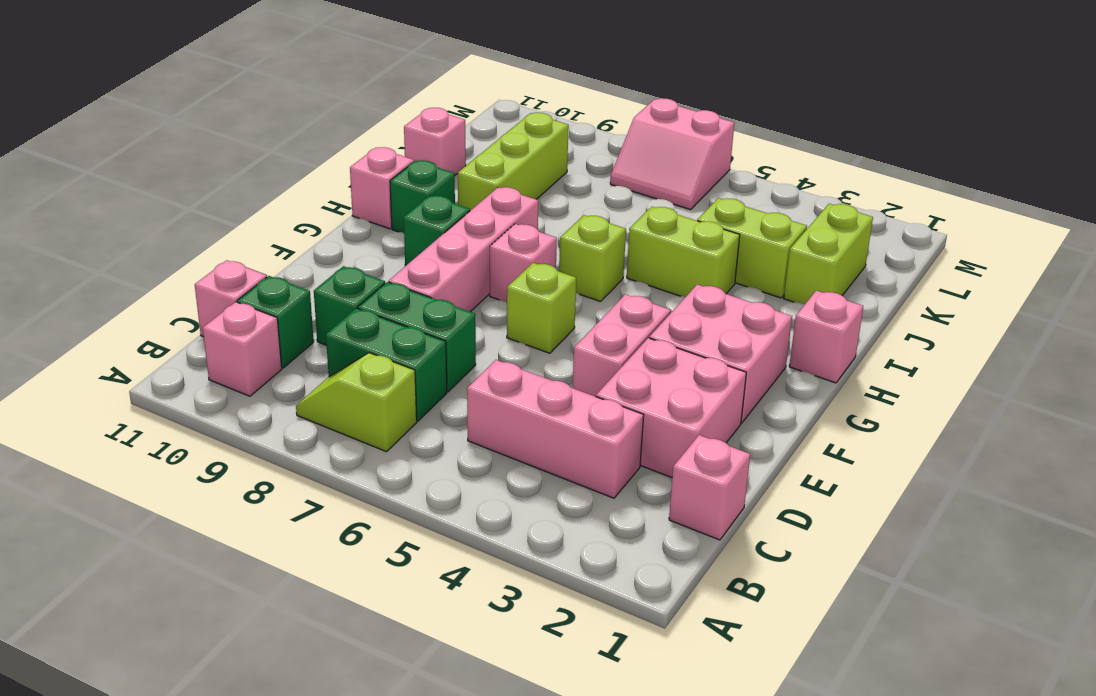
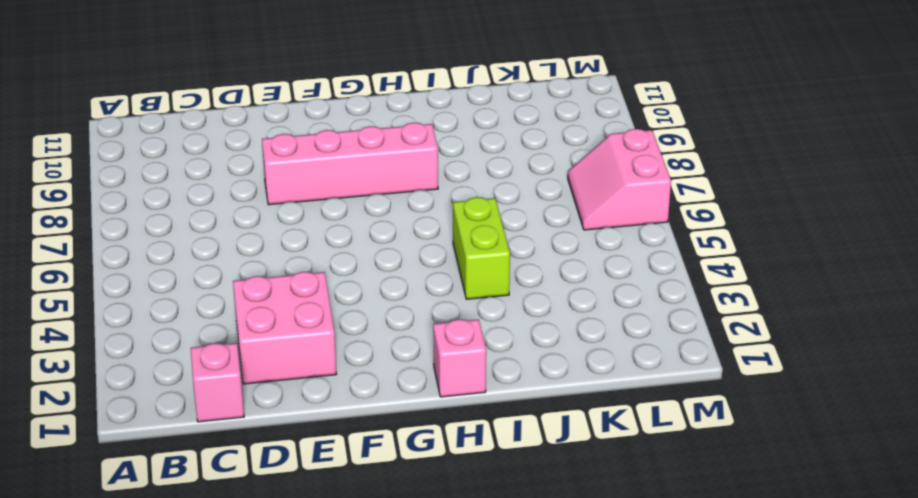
none -> lime slope B7:B8 level 1 top 7
none -> pink brick B10 level 1
none -> pink brick C3:C5 level 1

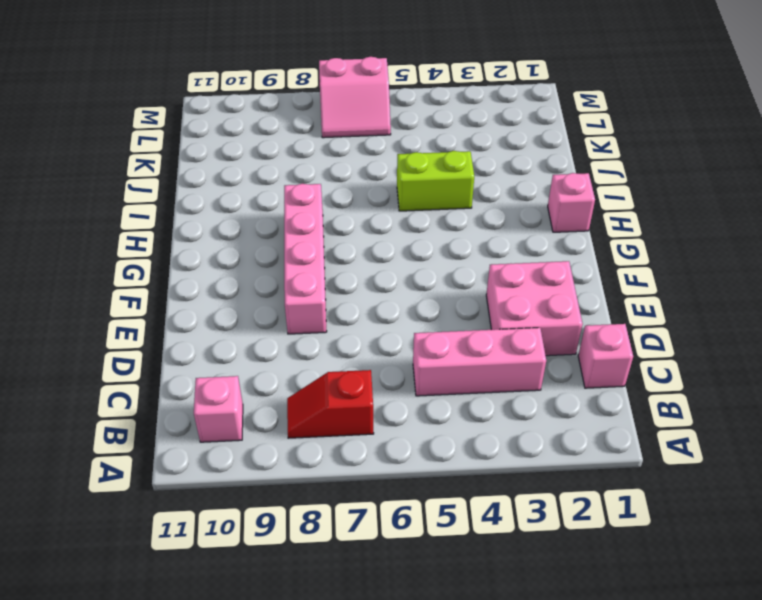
red slope B7:B8 level 1 top 7 -> lime slope B7:B8 level 1 top 7
none -> green brick C7:C8 level 1
none -> green brick C10 level 1
none -> pink brick C11 level 1

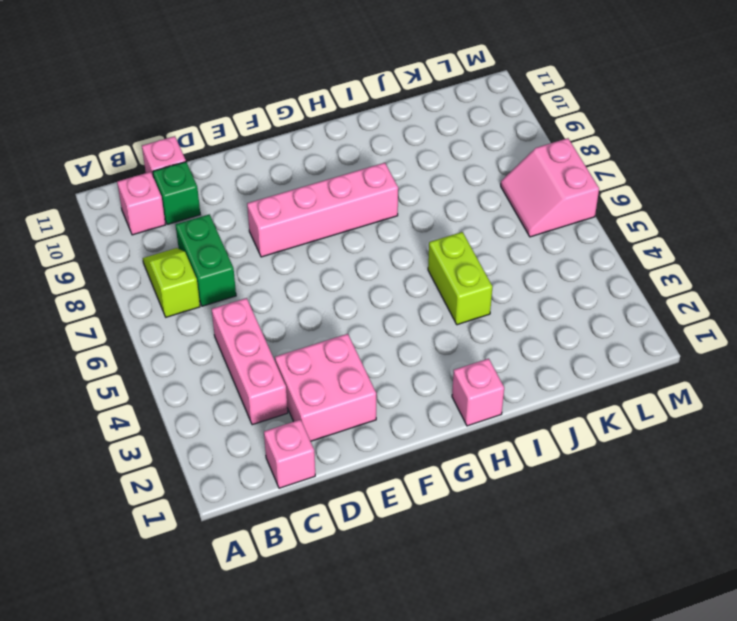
none -> green brick D7:D8 level 1
none -> green brick D9 level 1
none -> pink brick E4:F4 level 1

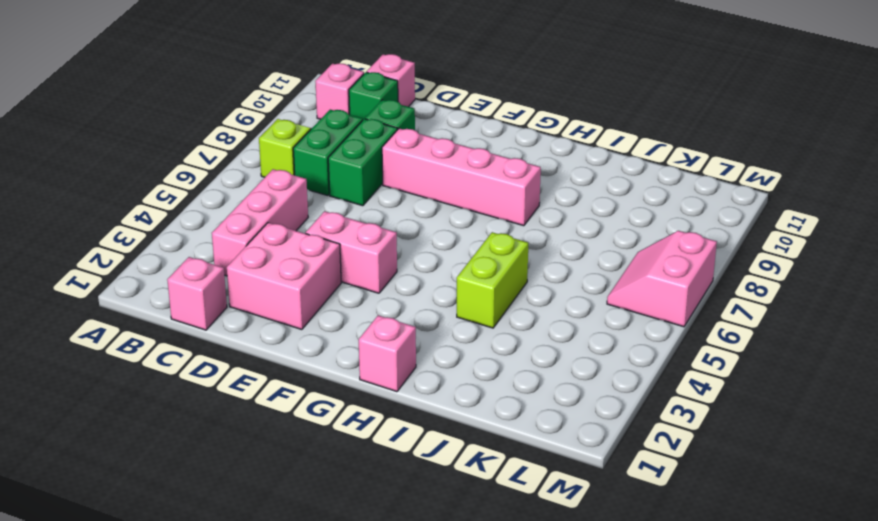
none -> pink brick F2:G3 level 1
none -> lime brick F6 level 1
none -> pink brick G7 level 1

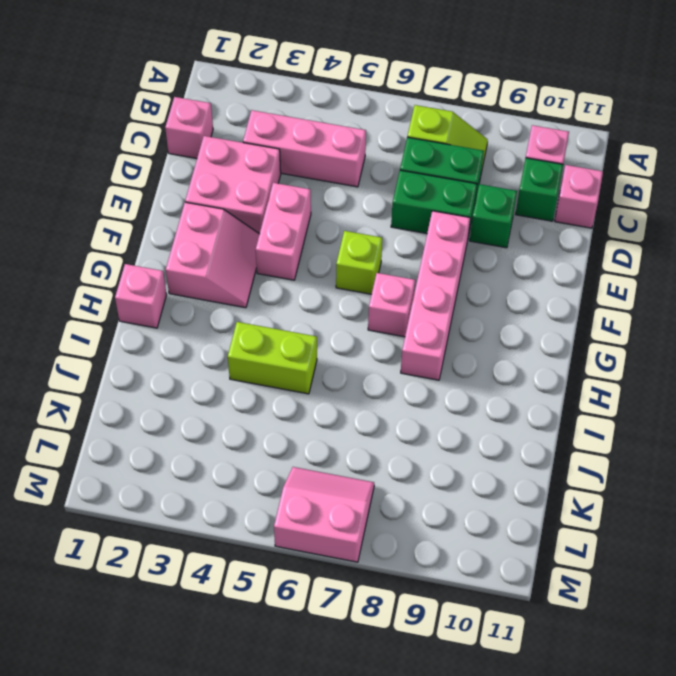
pink slope F2:G3 level 1 top 2 -> pink brick F2:G3 level 1
none -> green brick G9 level 1
none -> lime brick H6 level 1
none -> green brick H10 level 1

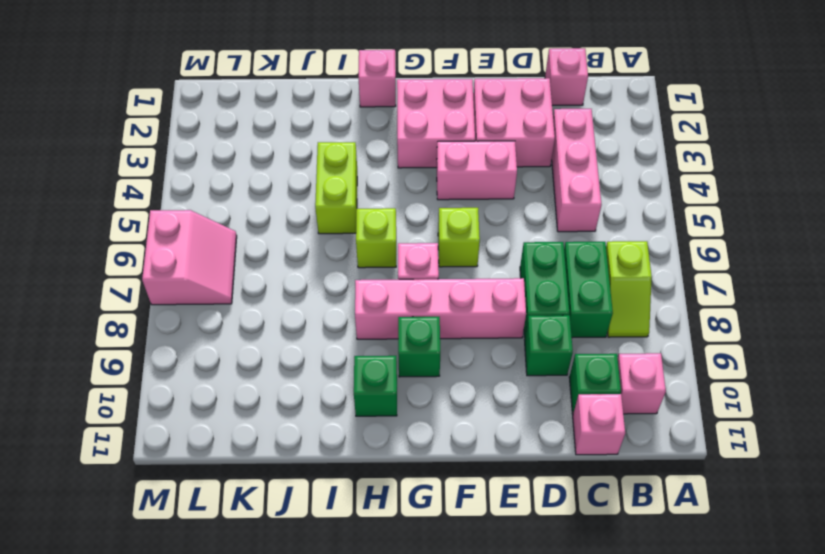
none -> pink brick H11 level 1
none -> lime brick I9:K9 level 1
none -> lime brick J2:K2 level 1

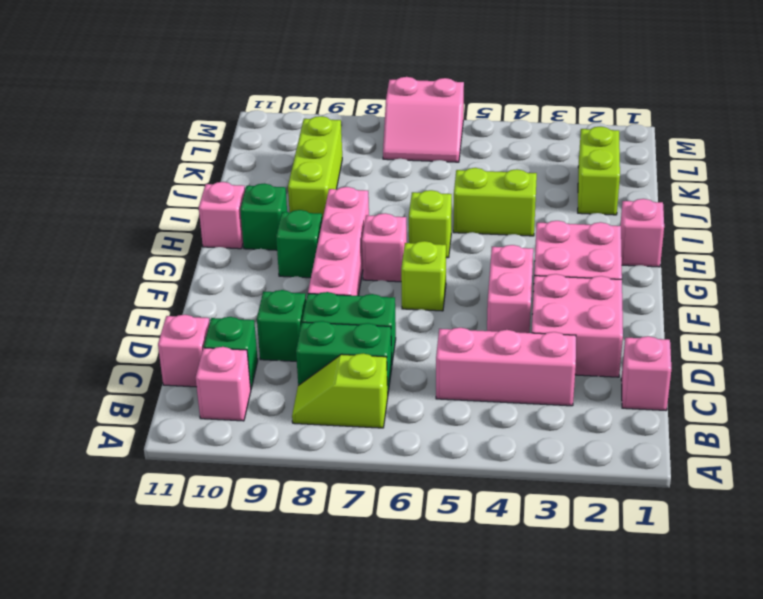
none -> lime brick J3:J4 level 1
none -> pink brick J11 level 1

